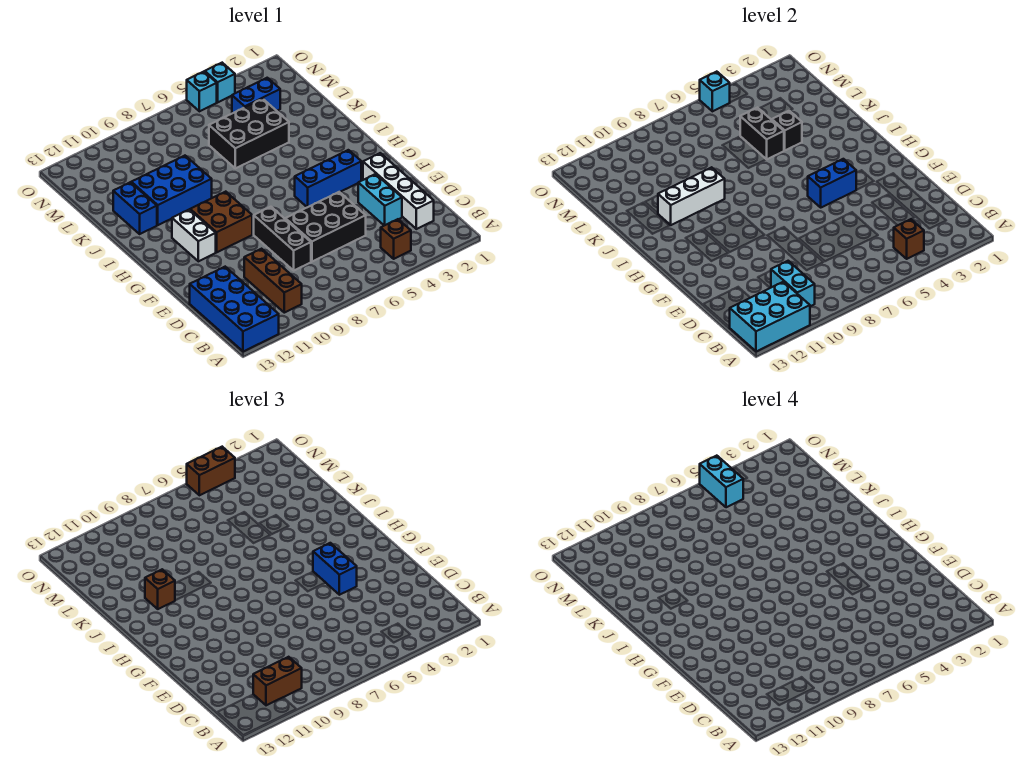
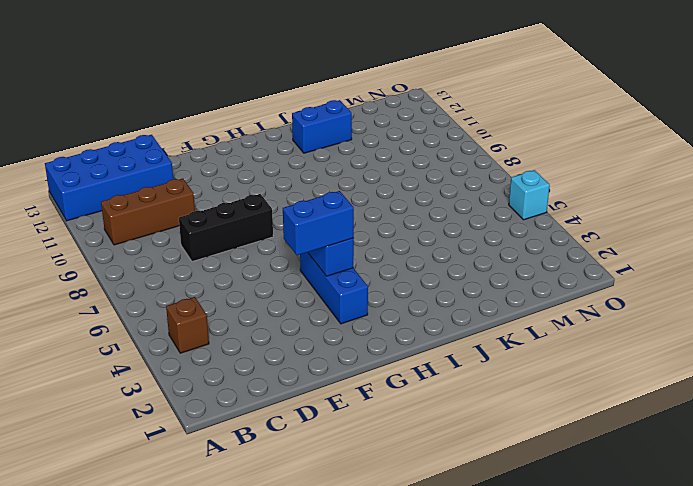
none -> white brick C2:F2 level 1
none -> cyan brick D3:E3 level 1
none -> black brick D5:E7 level 1

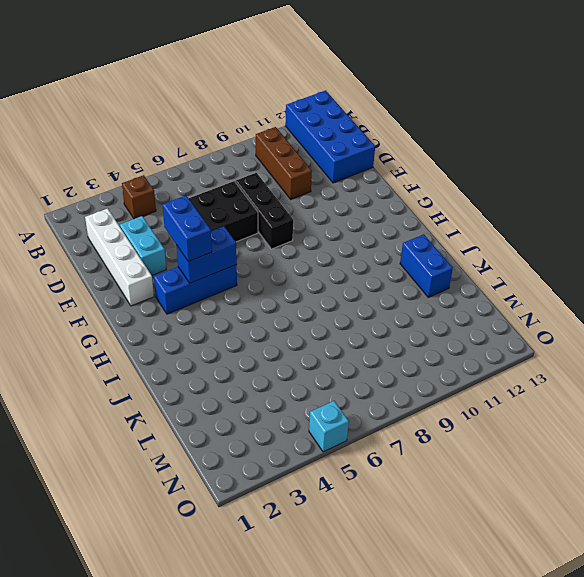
none -> brown brick G9:H10 level 1
none -> white brick G11:H11 level 1
none -> blue brick J9:K11 level 1

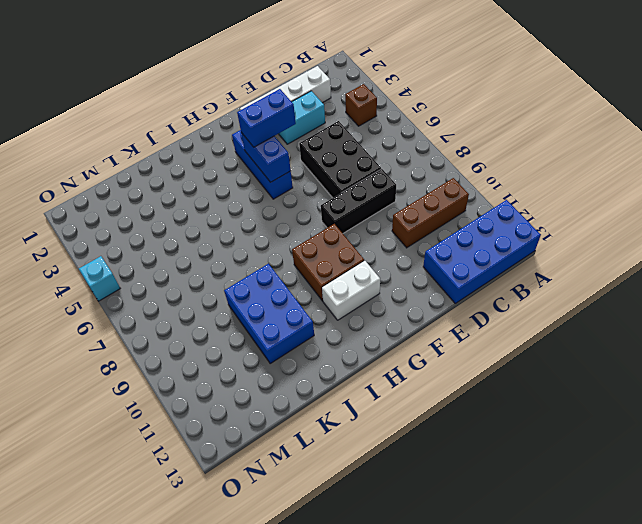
none -> blue brick J12:K12 level 1
none -> black brick K4:L6 level 1
none -> blue brick M3:M4 level 1

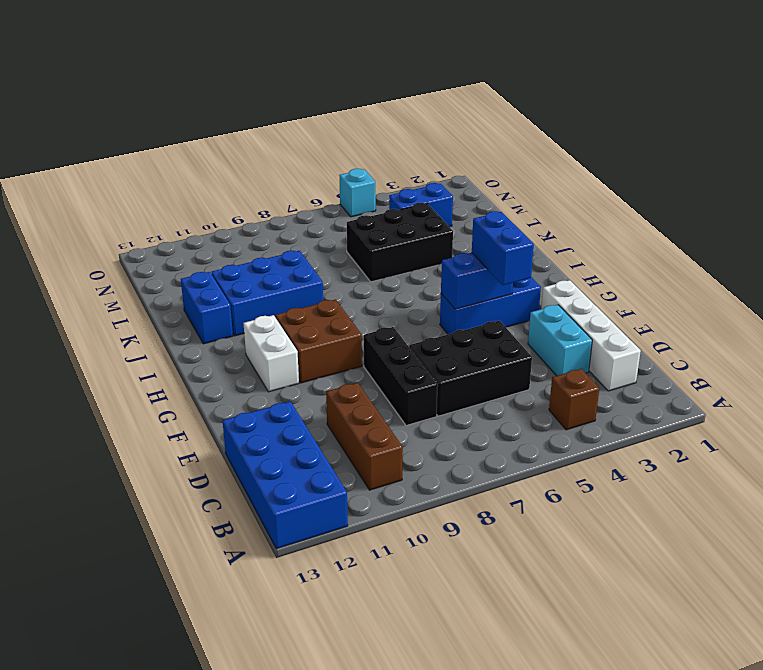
none -> cyan brick O4 level 1
none -> cyan brick A11:B13 level 2
none -> brown brick B4 level 2

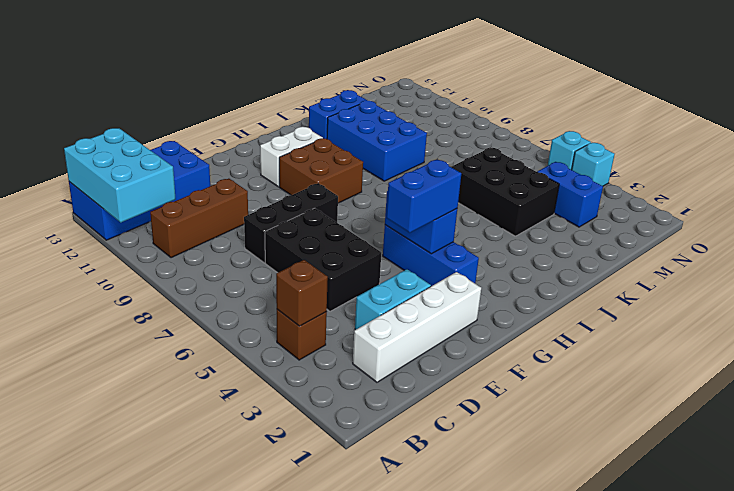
none -> cyan brick B10:C10 level 2
none -> white brick J9:J11 level 2
none -> black brick K4 level 2

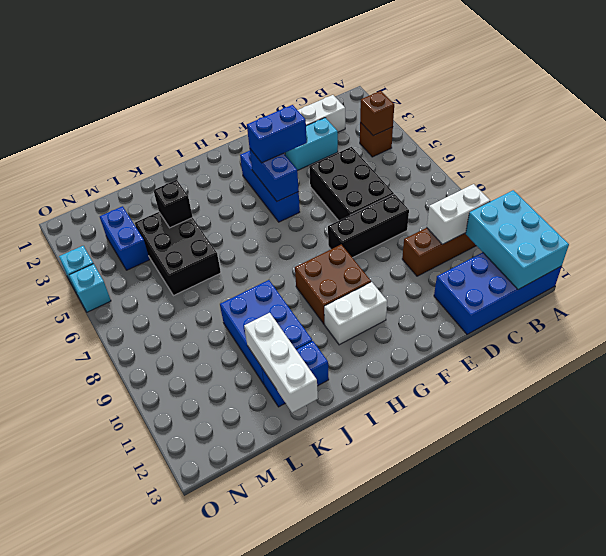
white brick B10:C10 level 2 -> cyan brick B10:C10 level 2
white brick K11:K13 level 2 -> white brick J9:J11 level 2
none -> black brick K5:L5 level 2
none -> cyan brick O5 level 2
none -> brown brick B10:B11 level 3

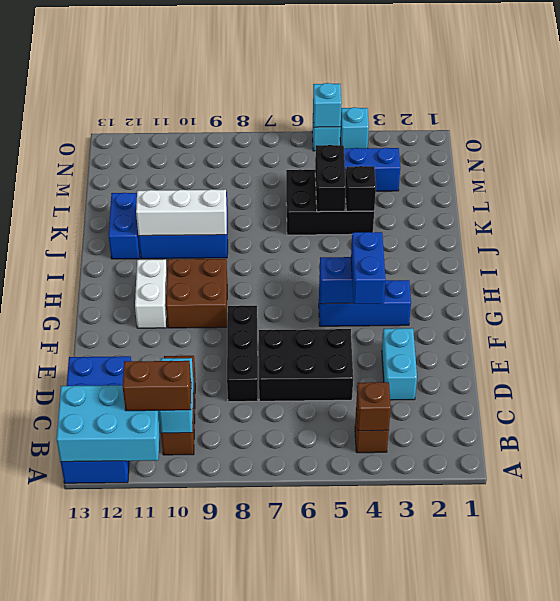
none -> white brick C2:F2 level 1
none -> brown brick J11 level 3
none -> brown brick O4:O5 level 3

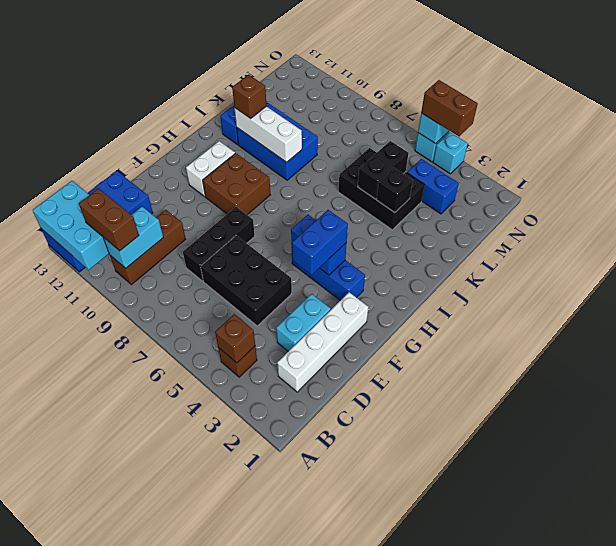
none -> cyan brick N5:O5 level 4

